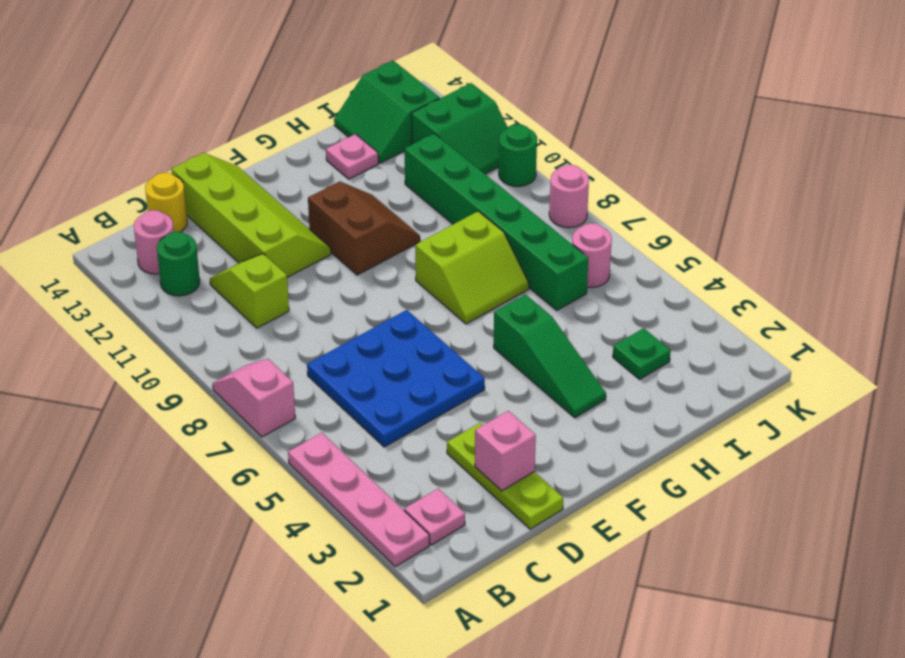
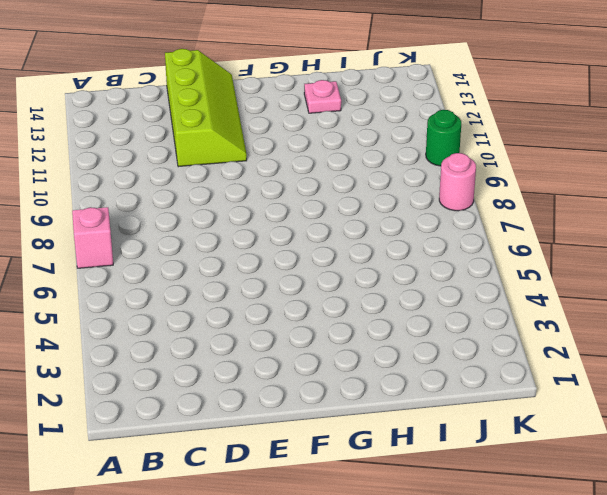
none -> pink plate A2:A5 level 1
none -> pink plate B2 level 1
none -> green round brick B12 level 1

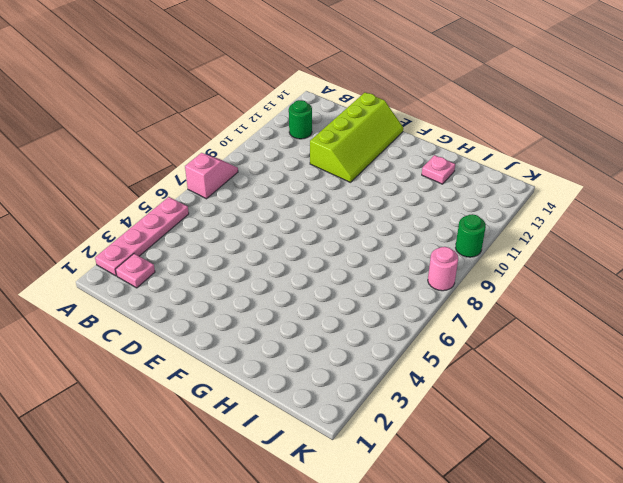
none -> pink round brick B13 level 1
none -> blue plate C5:E7 level 1
none -> lime slope C10:C11 level 1 top 10

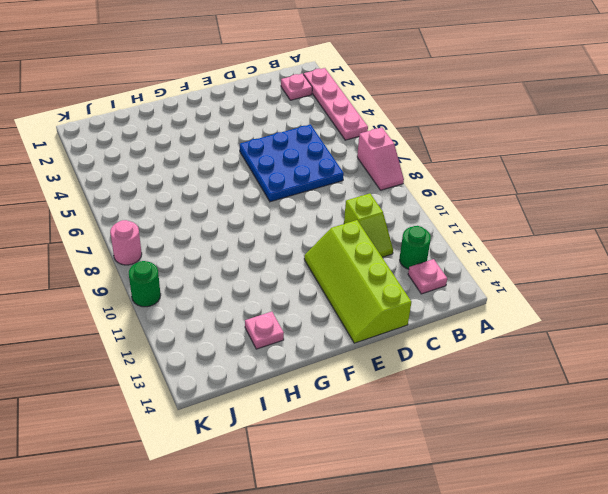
pink plate B13 level 1 -> pink round brick B13 level 1
none -> yellow round brick C14 level 1
none -> lime plate D1:D3 level 1
none -> brown slope F10:G11 level 1 top F

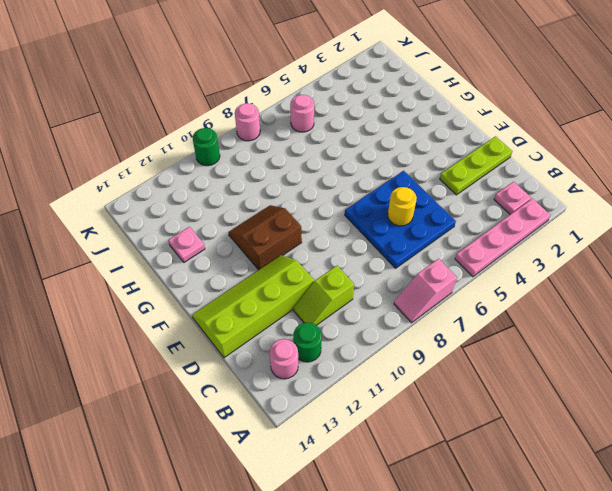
yellow round brick D6 level 2 -> yellow round brick C14 level 1
none -> green slope G3:G5 level 1 top 5
none -> lime slope G7:H8 level 1 top 8
none -> green plate I3 level 1

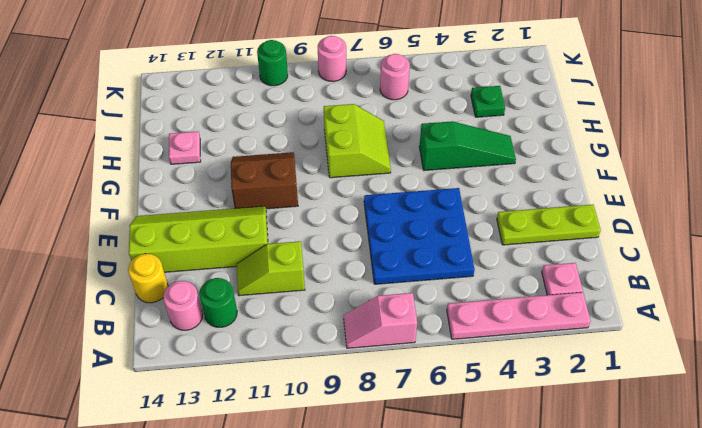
none -> green brick I6:I11 level 1
none -> green slope I13:J14 level 1 top J
none -> green slope J11:K12 level 1 top 12

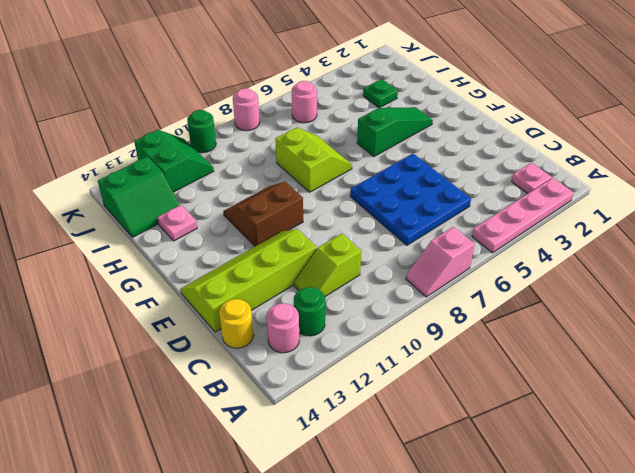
none -> lime plate D1:D3 level 1
none -> green brick I6:I11 level 1
none -> pink brick D2 level 2

